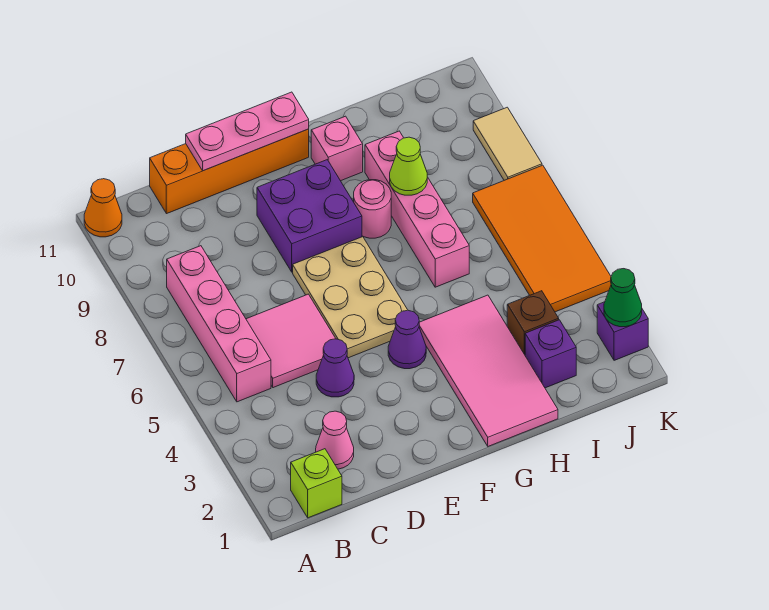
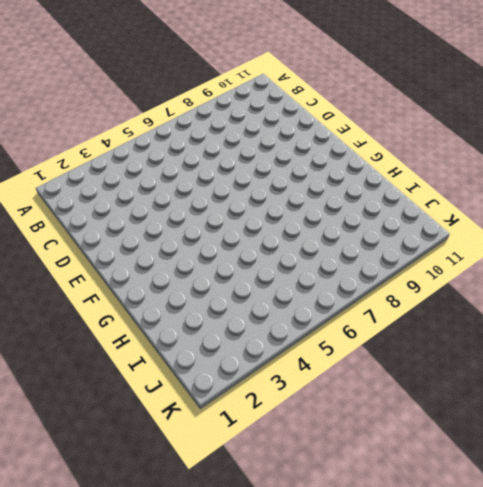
none -> orange cone A11 level 1
none -> lime brick B1 level 1
none -> pink brick B5:B8 level 1

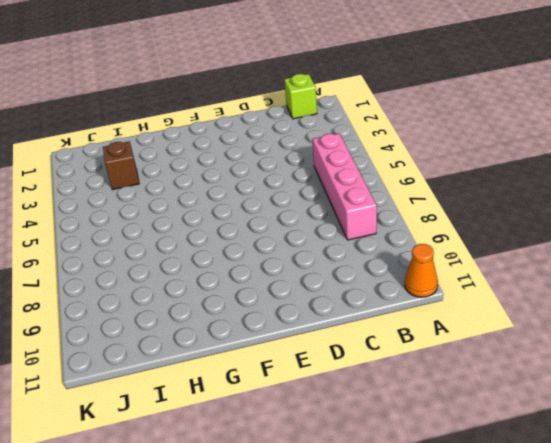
none -> pink cone C2 level 1
none -> pink tile C5:D6 level 1
none -> orange brick C11:F11 level 1

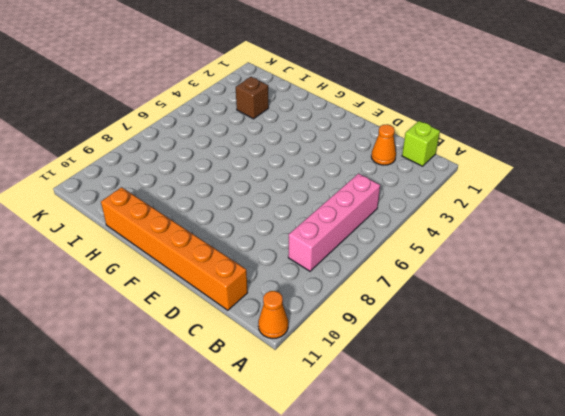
orange cone C2 level 1 -> pink cone C2 level 1
orange brick C11:H11 level 1 -> orange brick C11:F11 level 1
none -> pink tile C5:D6 level 1
none -> purple cone D4 level 1
none -> tan plate E5:F7 level 1

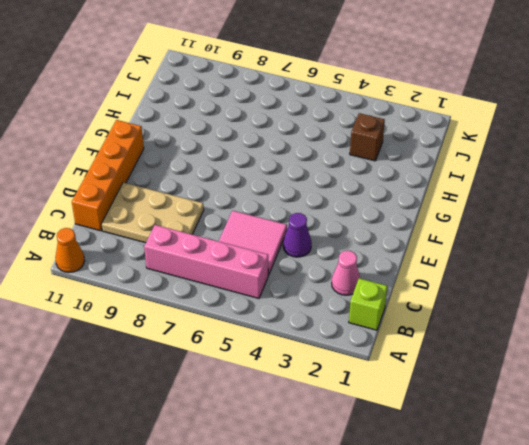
tan plate C8:D10 level 1 -> tan plate E5:F7 level 1
none -> purple brick E8:F9 level 1
none -> purple cone F4 level 1
none -> pink tile G1:H4 level 1

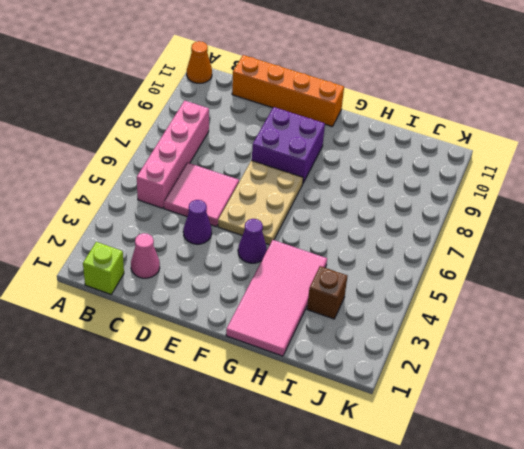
none -> pink round brick G8 level 1
none -> pink brick G10 level 1
none -> pink brick H6:H9 level 1

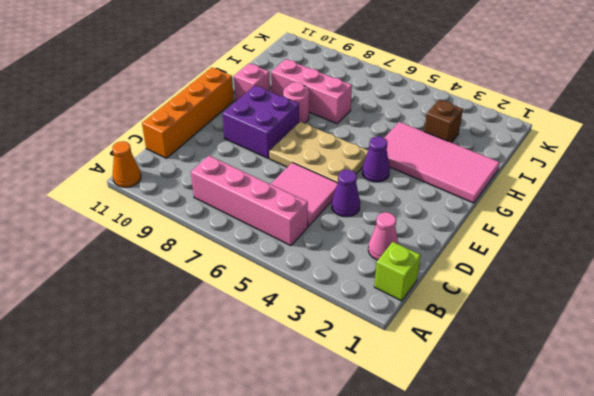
pink brick H7:H9 level 1 -> pink brick H6:H9 level 1
none -> purple brick I2 level 1
none -> orange tile J4:K7 level 1
none -> purple brick K2 level 1

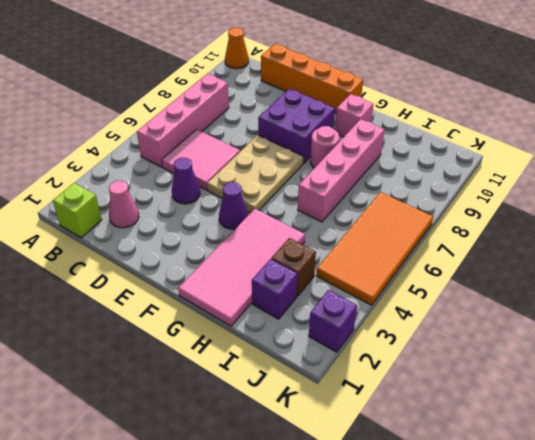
none -> tan tile K8:K9 level 1
none -> pink plate D11:F11 level 2
none -> lime cone H8 level 2

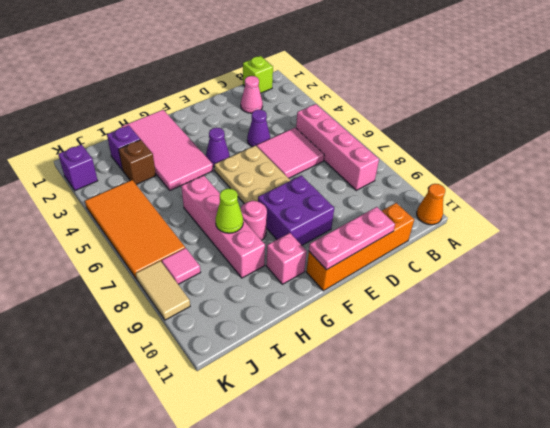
pink tile J8 level 1 -> none
none -> green cone K2 level 2

